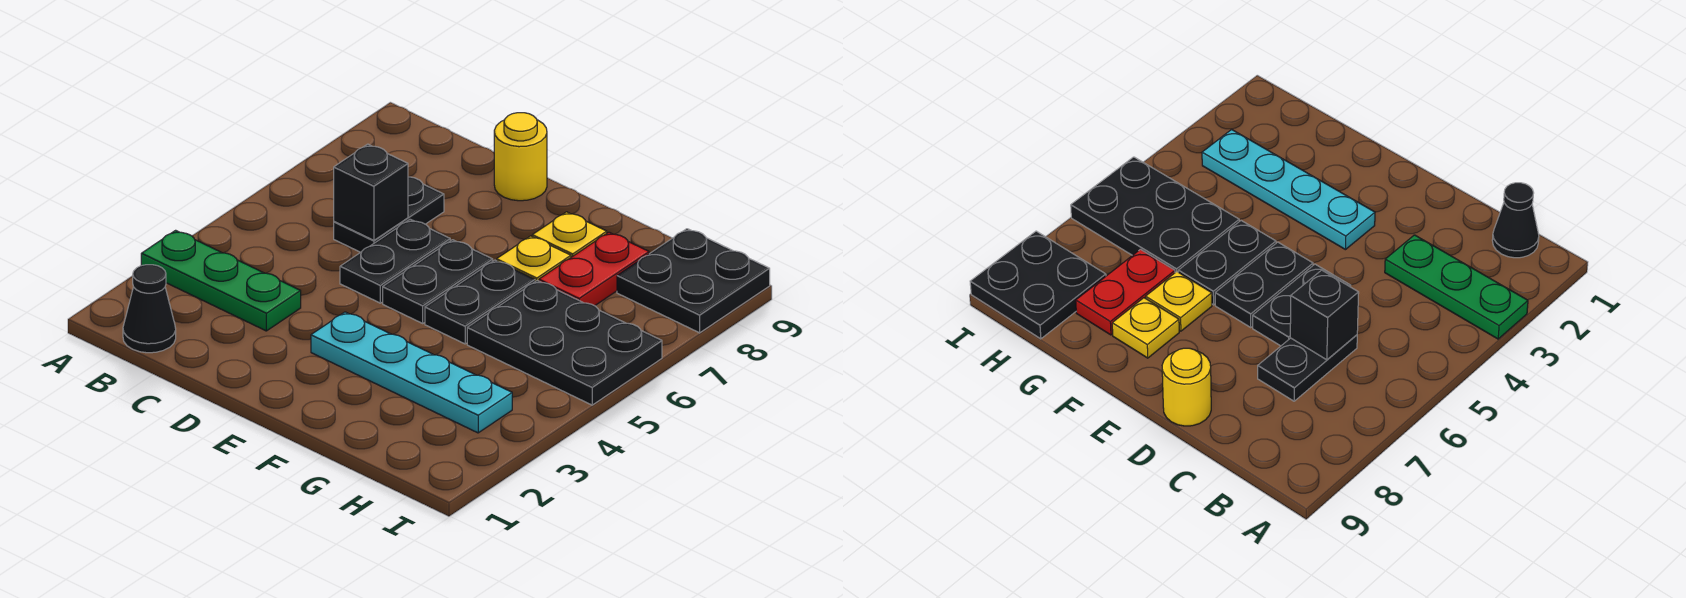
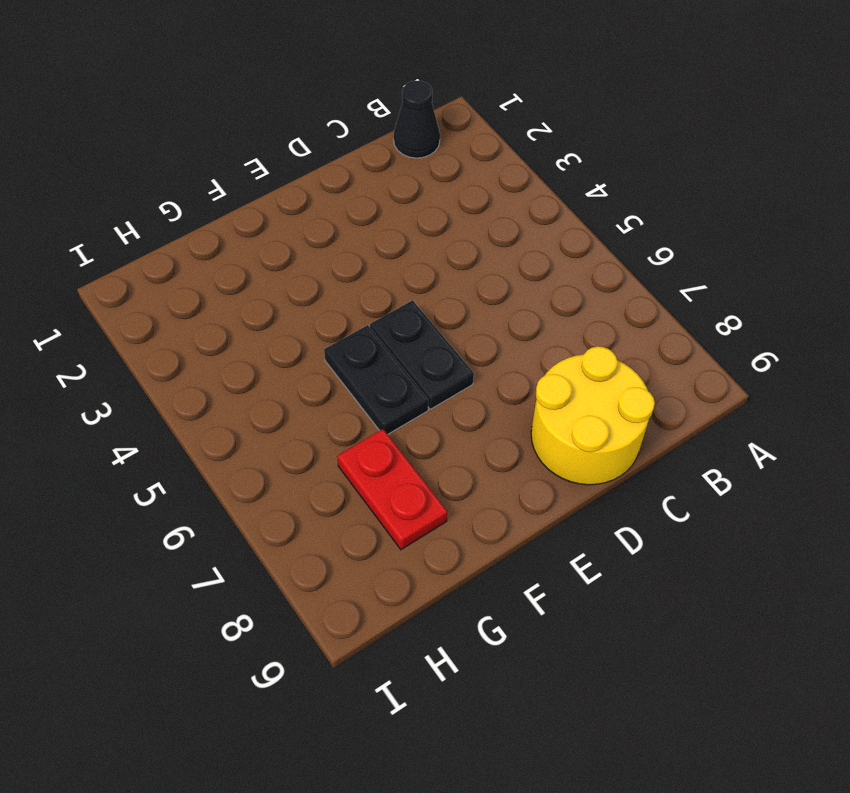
yellow round brick C8:D9 level 1 -> yellow round brick D9 level 1
none -> green plate A3:C3 level 1
none -> black plate C6:C7 level 1
none -> black plate D5:D6 level 1

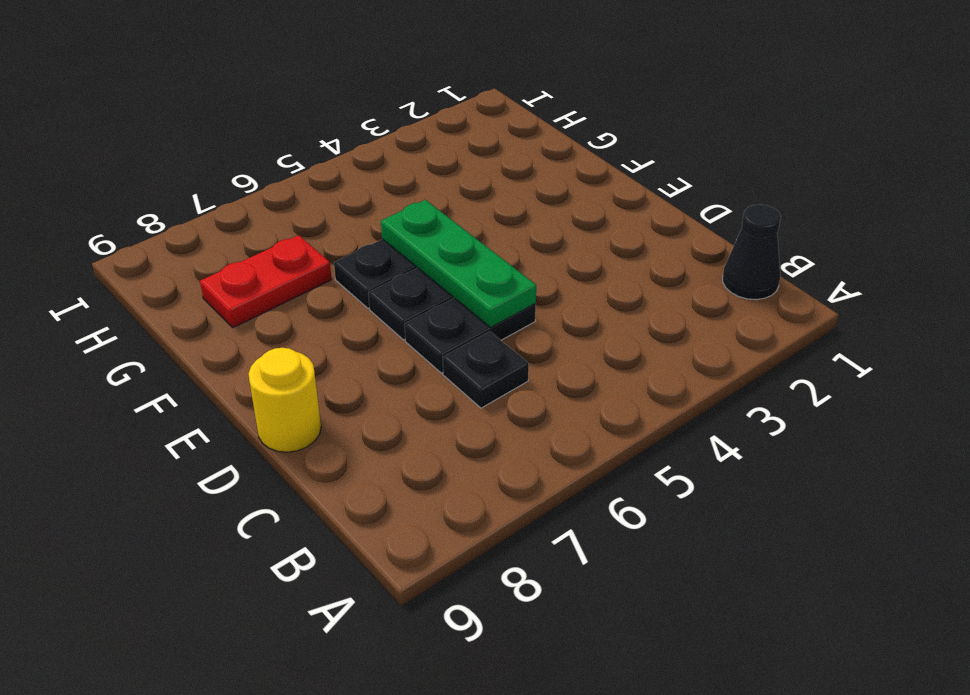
black plate C6 level 1 -> black plate C6:C7 level 1
green plate D5:F5 level 2 -> green plate A3:C3 level 1
none -> cyan plate E3:H3 level 1
none -> yellow plate F7 level 1
none -> yellow plate F8 level 1

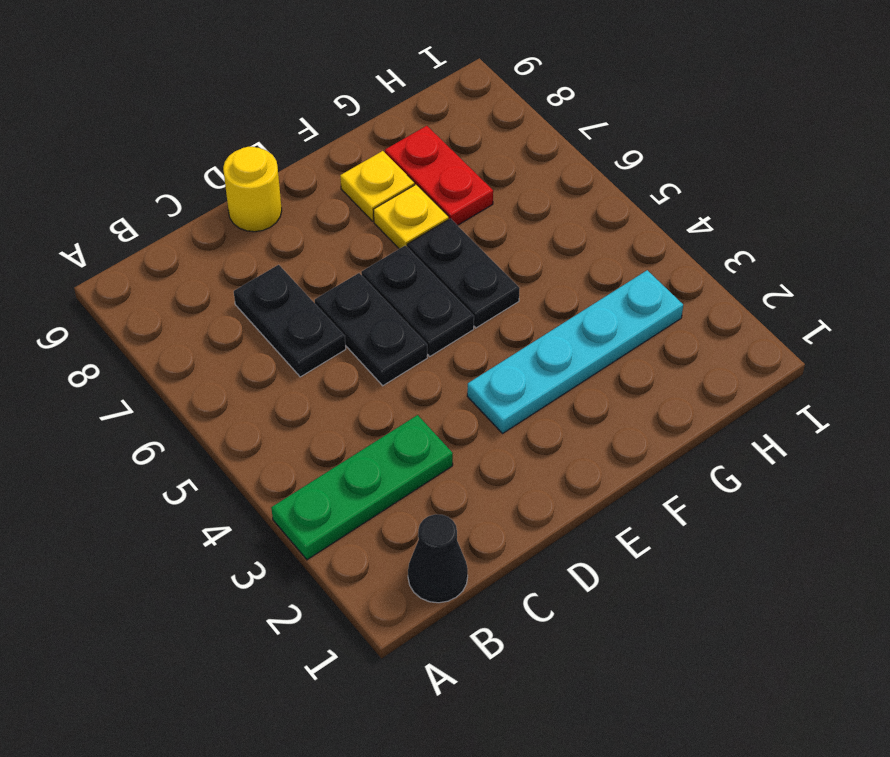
none -> black plate G5:I6 level 1
none -> black plate H8:I9 level 1
none -> black brick C6 level 2

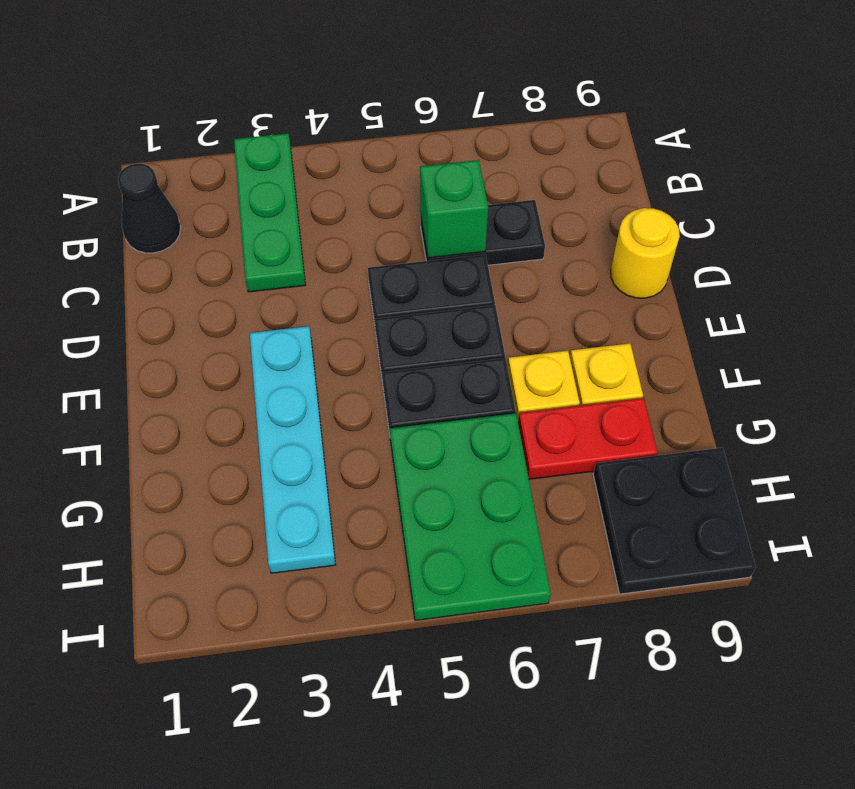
green brick C6 level 2 -> black brick C6 level 2
green plate G5:I6 level 1 -> black plate G5:I6 level 1

